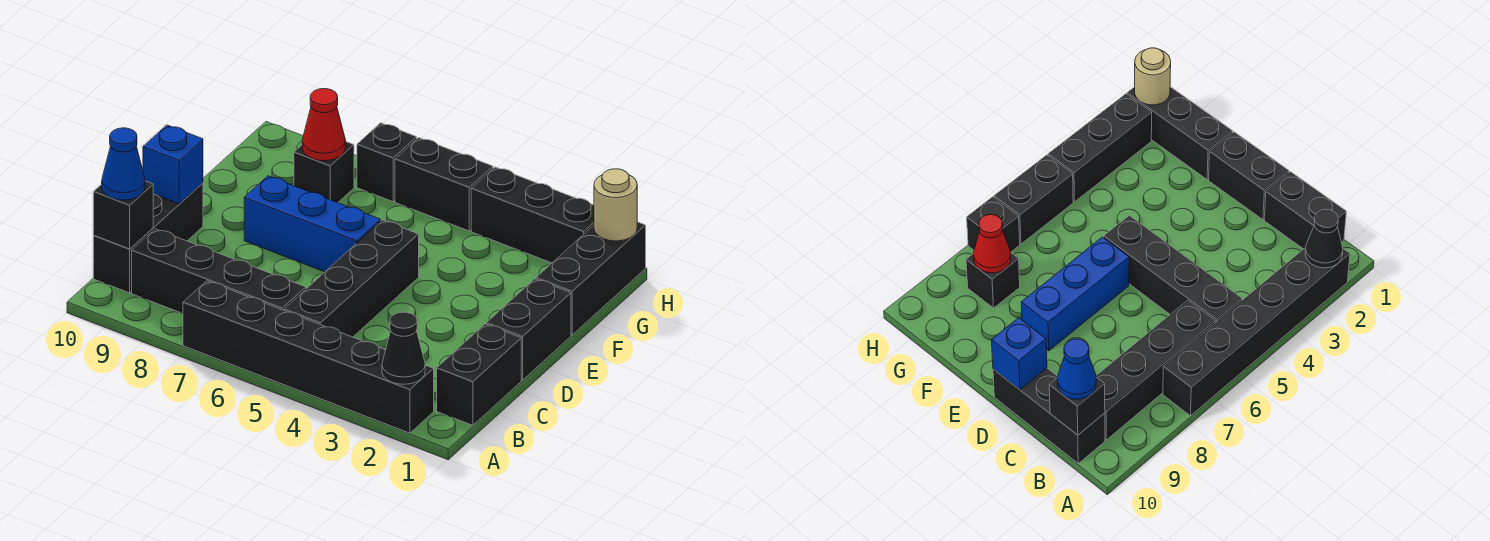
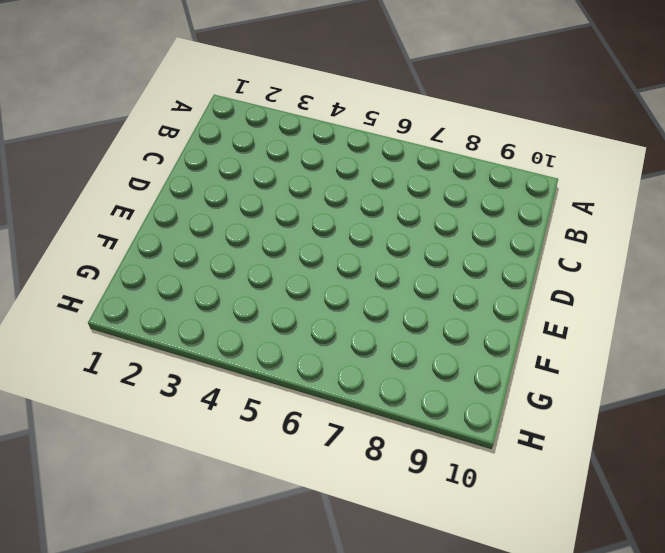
none -> black brick A2:A7 level 1
none -> black brick B1:C1 level 1
none -> black brick B5:E5 level 1

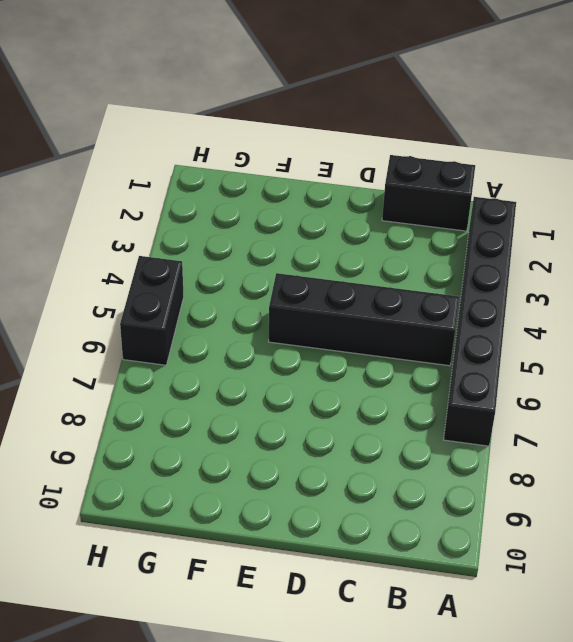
none -> black brick B6:B9 level 1
none -> black brick B10:D10 level 1
none -> black brick D1:E1 level 1

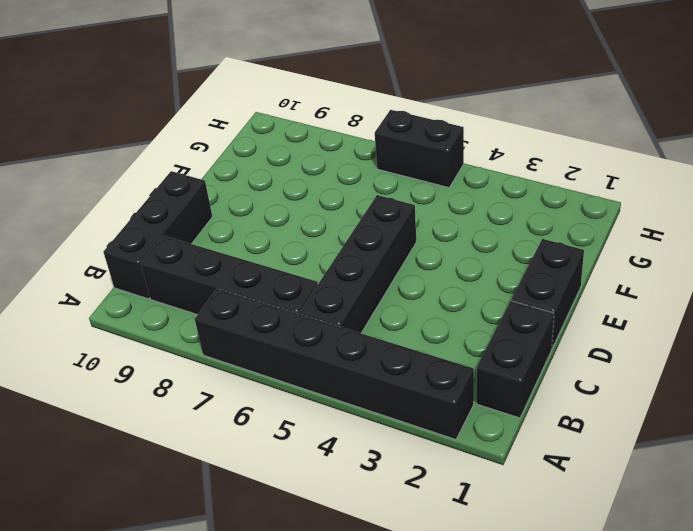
none -> blue brick E6:E8 level 1
none -> black brick F1:H1 level 1
none -> black brick G8 level 1

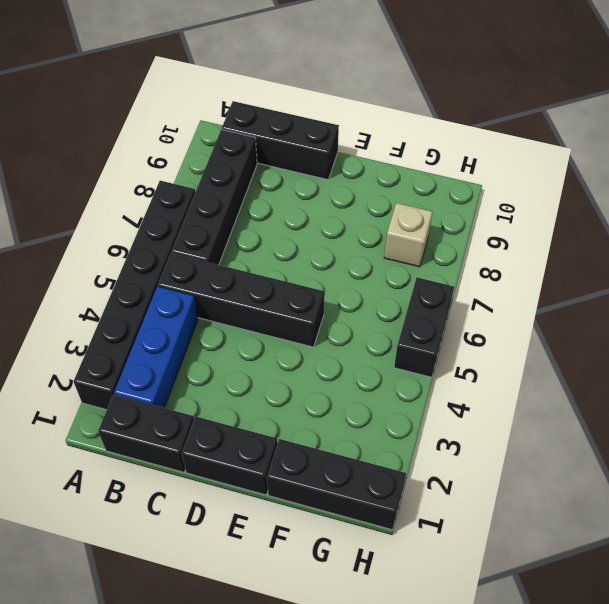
blue brick B2:B4 level 1 -> blue brick E6:E8 level 1
tan brick G8 level 1 -> black brick G8 level 1
none -> black brick H2:H4 level 1
none -> black brick H7 level 1
none -> black cone A2 level 2

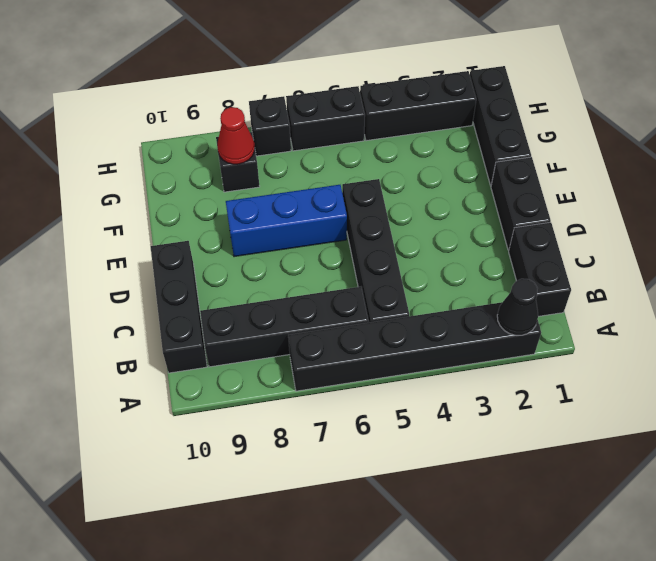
none -> black brick B10 level 2
none -> blue brick D10 level 2
none -> tan round brick H1 level 2

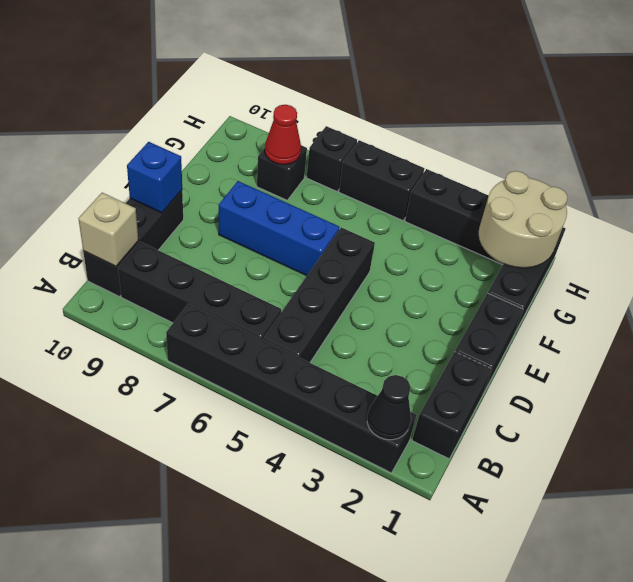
tan brick B10 level 2 -> black brick B10 level 2
tan round brick G1:H2 level 2 -> tan round brick H1 level 2
none -> blue cone B10 level 3

